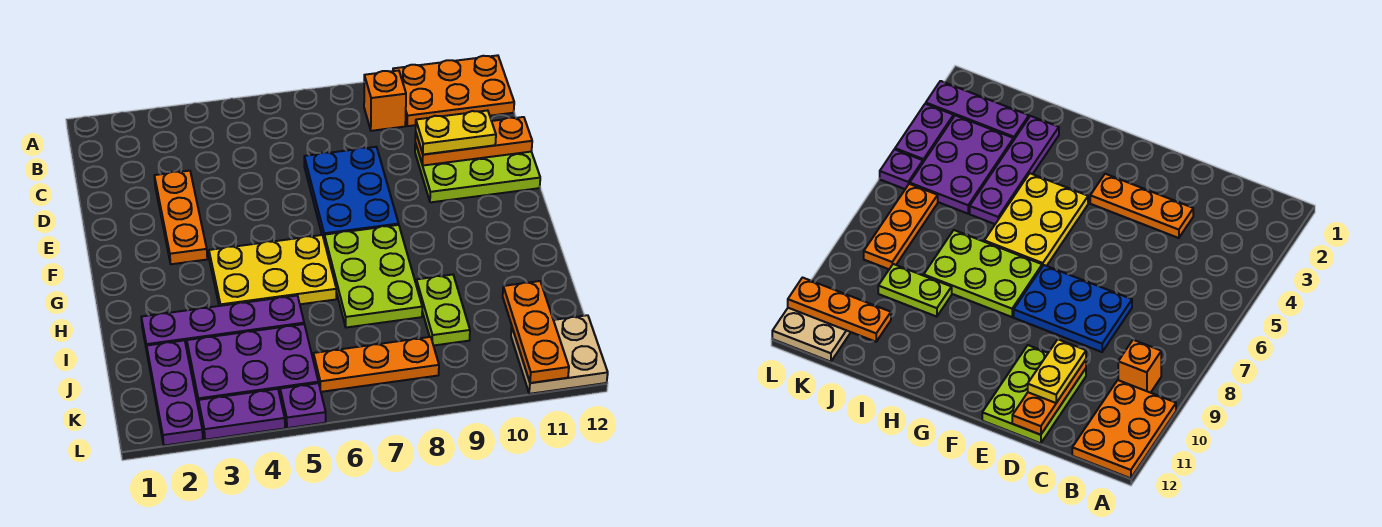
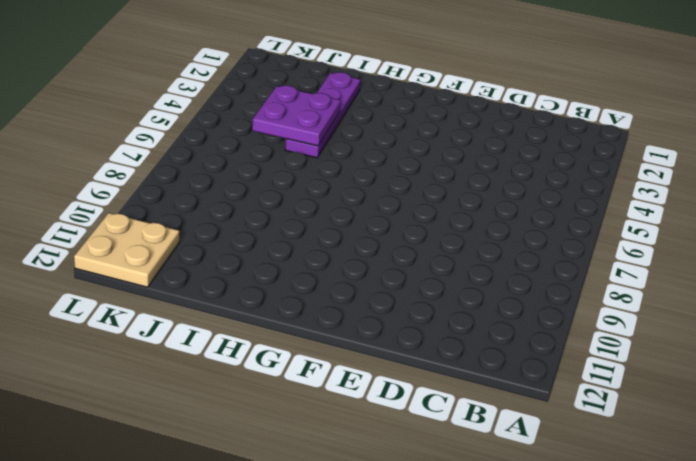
purple plate I4:J5 level 2 -> none
none -> orange plate A10:B12 level 1
none -> orange brick B9 level 1
none -> orange plate D3:F3 level 1

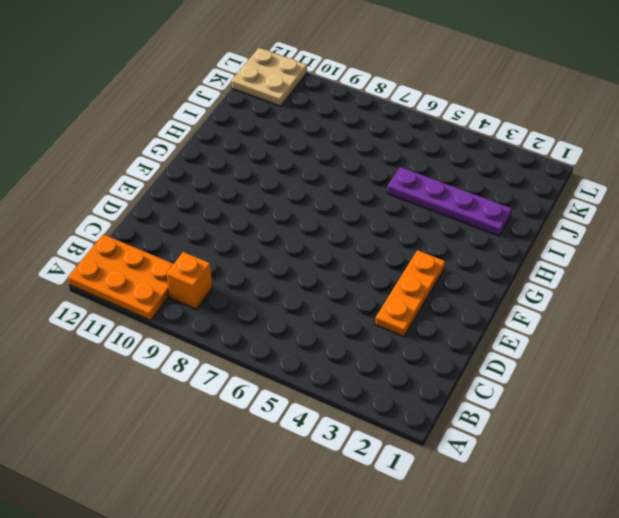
none -> blue plate D7:F8 level 1
none -> lime plate D10:E12 level 1
none -> yellow plate G4:H6 level 1

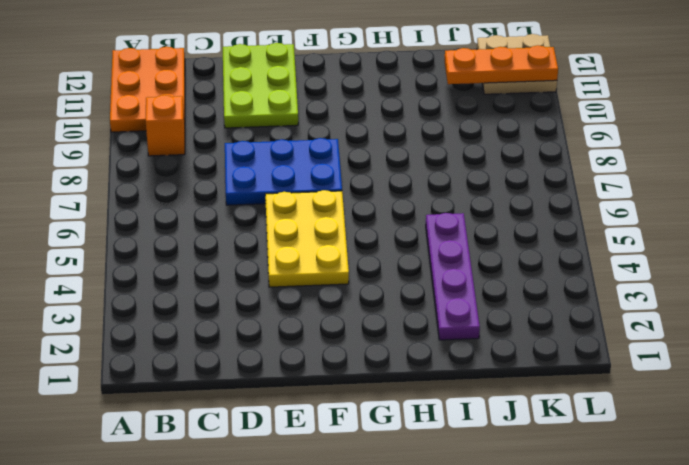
yellow plate E4:F6 level 1 -> yellow plate G4:H6 level 1
none -> orange plate D3:F3 level 1
none -> lime plate G7:I8 level 1
none -> lime plate I9:J9 level 1

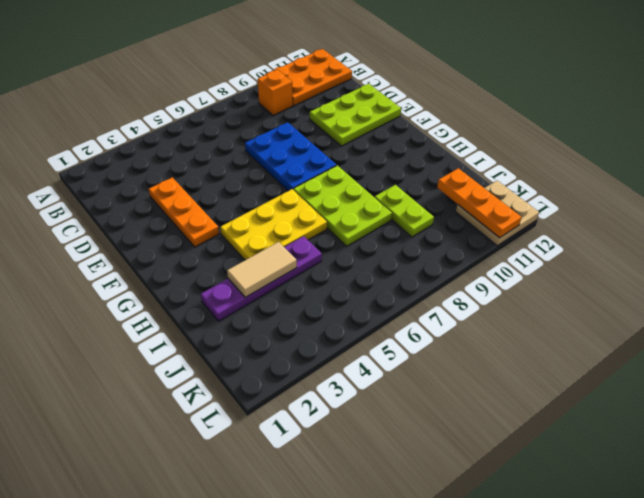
tan tile I3:I4 level 2 -> none
none -> purple plate J2:L2 level 1
none -> purple plate J3:K5 level 1
none -> orange plate K6:K8 level 1

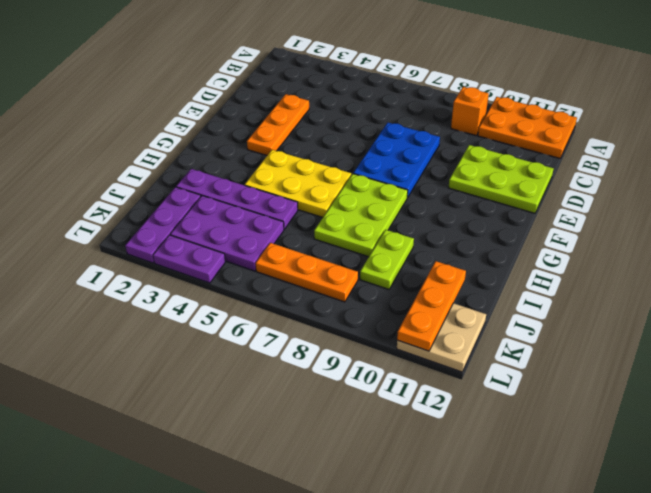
none -> purple plate L5 level 1
none -> orange plate D10:D12 level 2
none -> yellow plate D10:D11 level 3

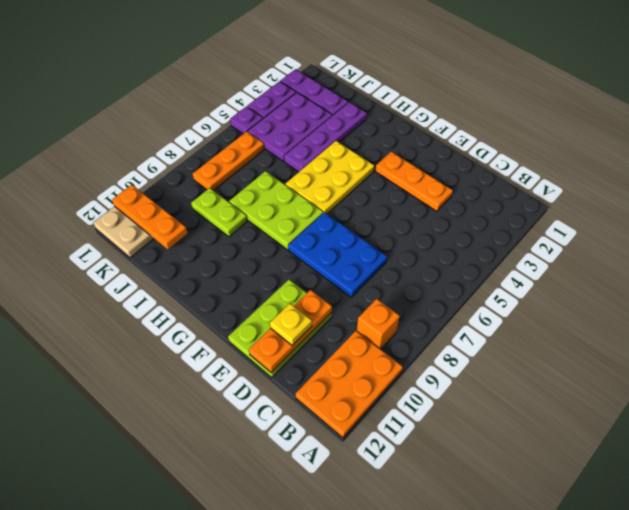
yellow plate D11 level 3 -> yellow plate D10:D11 level 3

